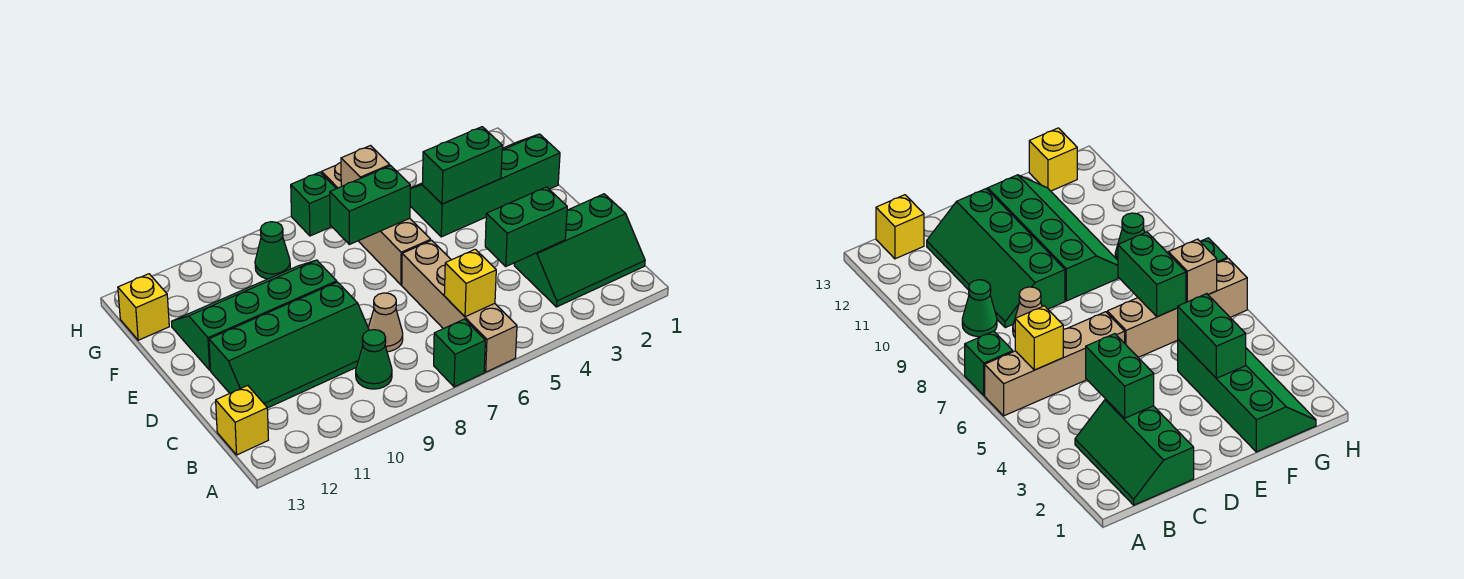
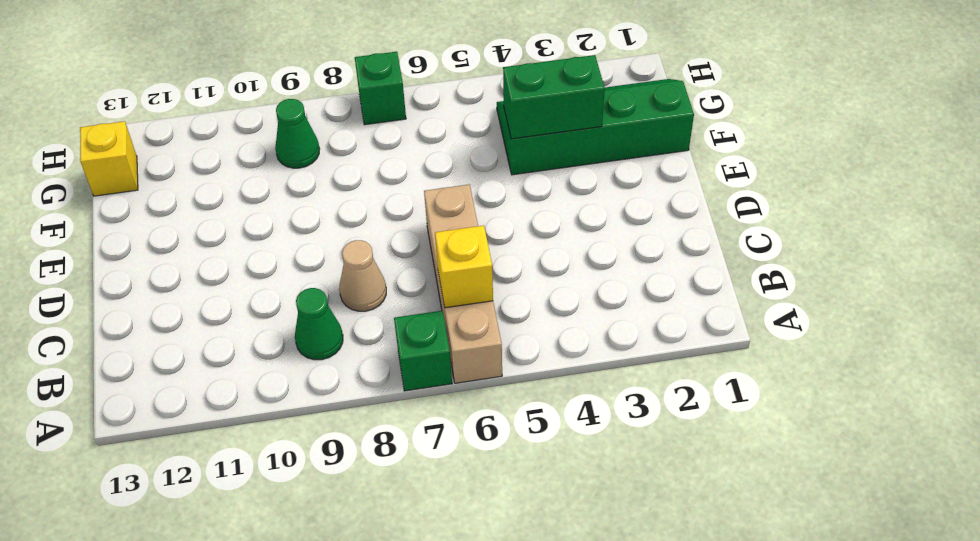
none -> green slope B1:C3 level 1 top C
none -> yellow brick B13 level 1
none -> green slope C9:D12 level 1 top D

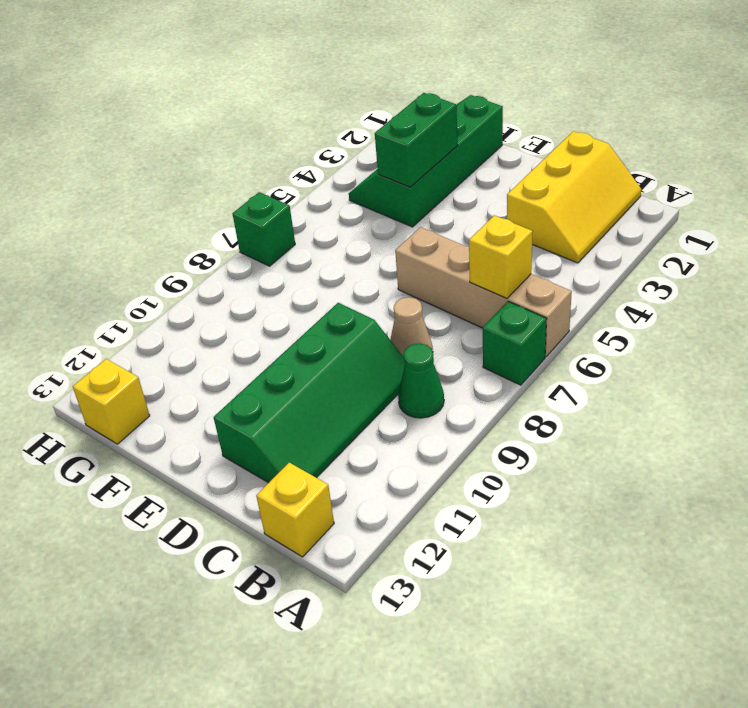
yellow slope B1:C3 level 1 top C -> green slope B1:C3 level 1 top C
none -> tan brick E6:H6 level 1
none -> green slope E9:F12 level 1 top E
none -> green cone G9 level 1

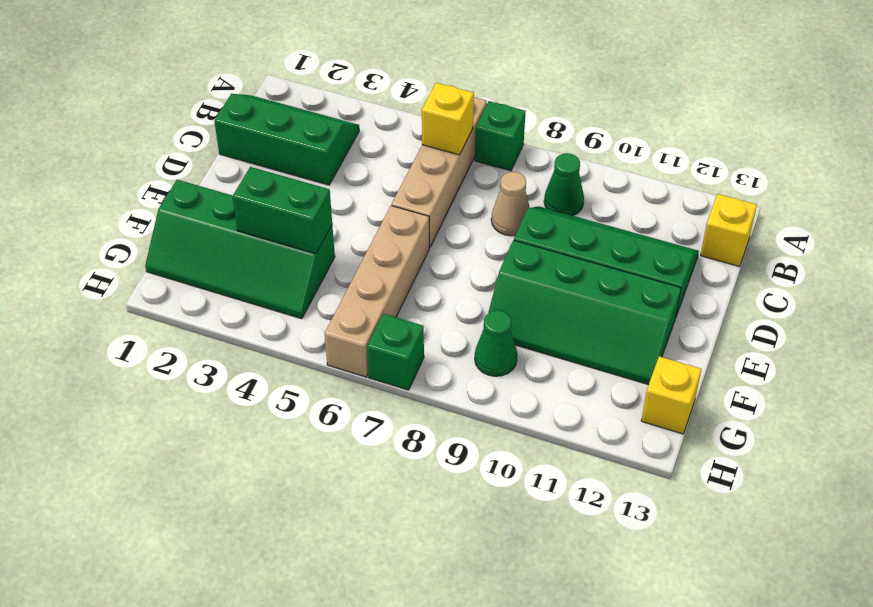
none -> green brick C3:C4 level 2
none -> green brick F6:F7 level 2
none -> tan brick G6 level 2

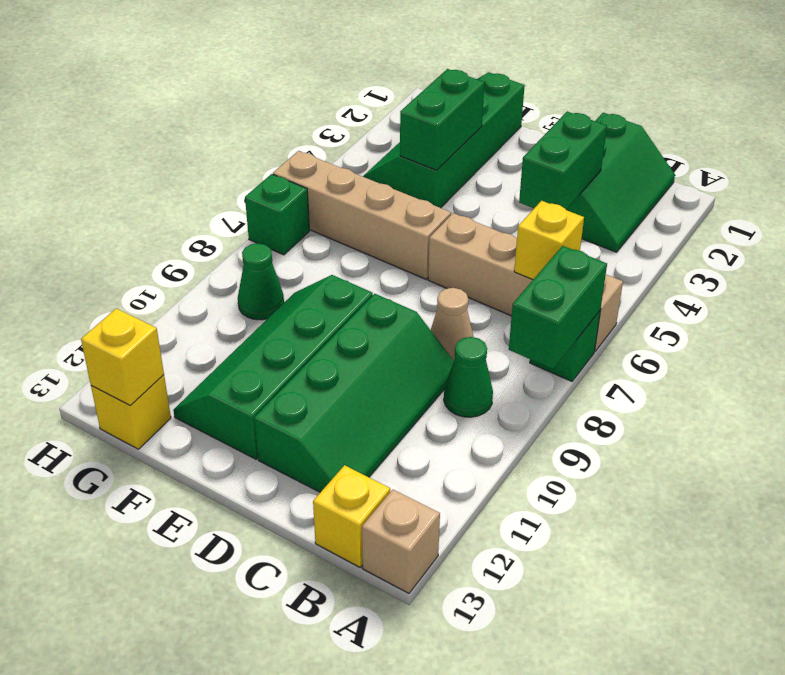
green brick A7:A8 level 2 -> green brick F6:F7 level 2
tan brick A13 level 1 -> tan brick G6 level 2
yellow brick G13 level 2 -> none

